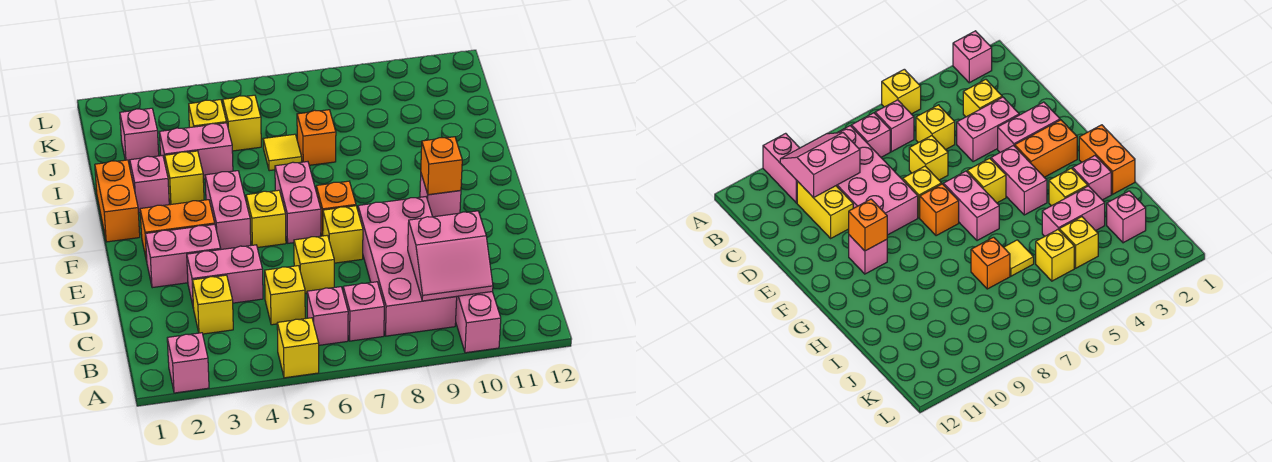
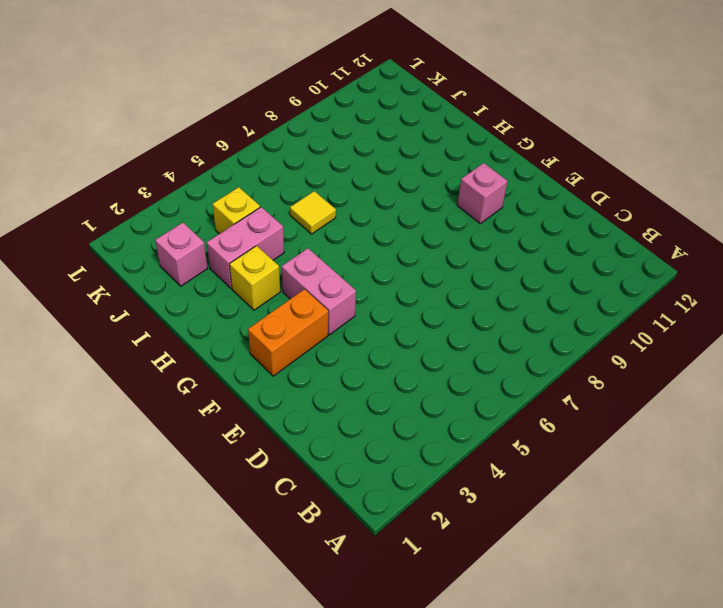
none -> pink brick A2 level 1
none -> yellow brick A5 level 1
none -> pink brick A10:B10 level 1
none -> pink brick B6 level 1

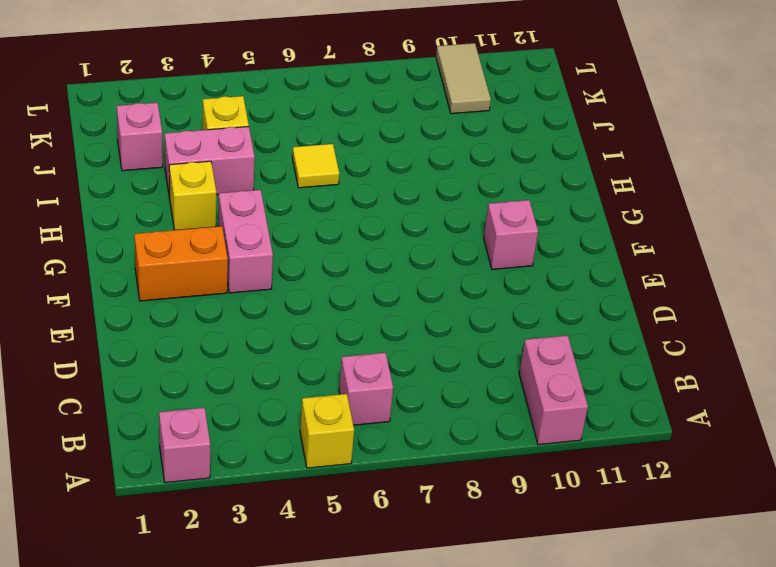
tan tile K10:L10 level 1 -> none
none -> pink brick B7 level 1
none -> pink brick B8:E9 level 1
none -> yellow brick C3 level 1
none -> yellow brick C5 level 1

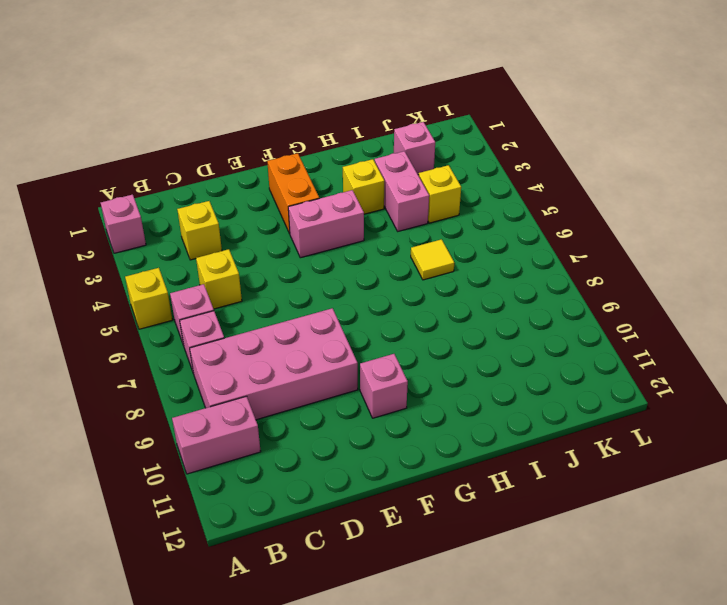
none -> yellow brick C10:D10 level 1
none -> pink brick D3:D4 level 1
none -> yellow brick D6 level 1
none -> pink brick E2:E3 level 1

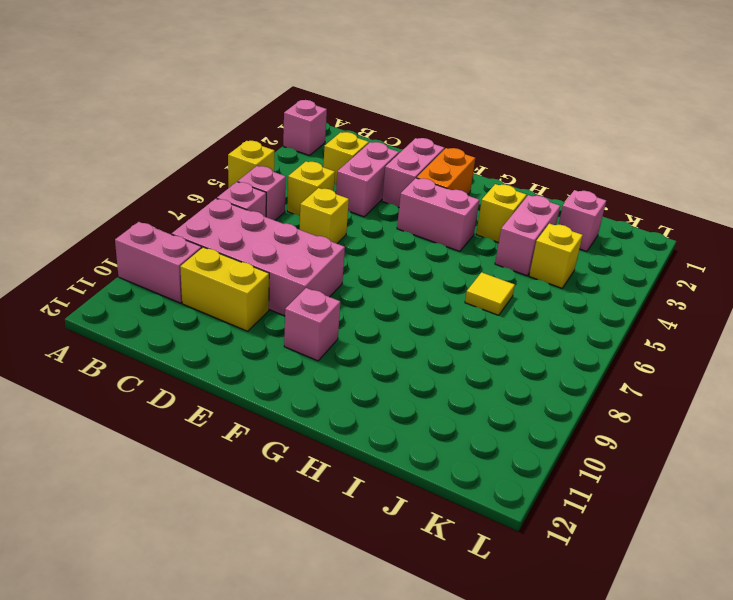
none -> yellow brick E7 level 1
none -> yellow brick F5 level 1
none -> pink brick F6:G6 level 1
none -> orange brick F7 level 1

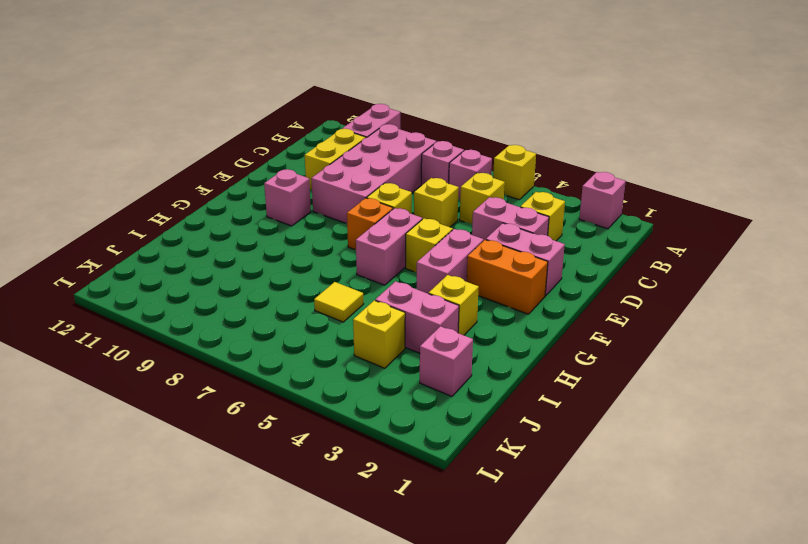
none -> orange brick G1:H1 level 1
none -> pink brick H2 level 1
none -> orange brick I7 level 1
none -> yellow brick J5 level 1

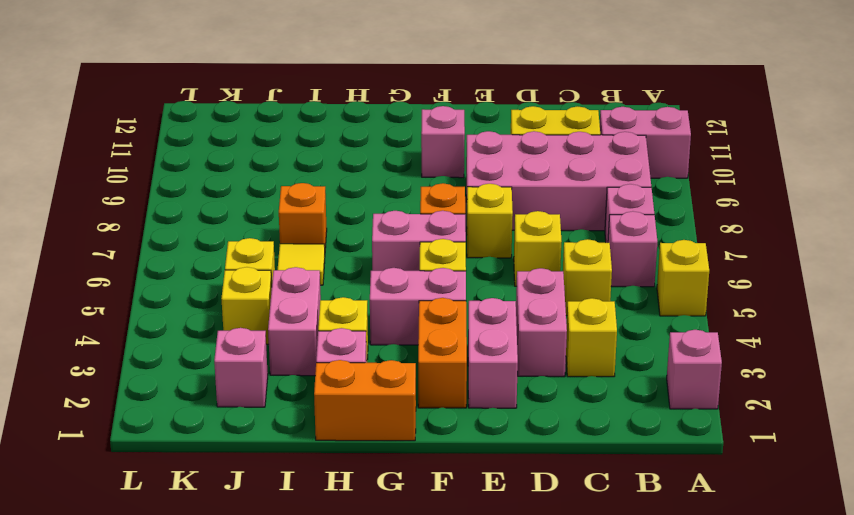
none -> pink slope B9:C10 level 2 top C
none -> orange brick F10 level 2

